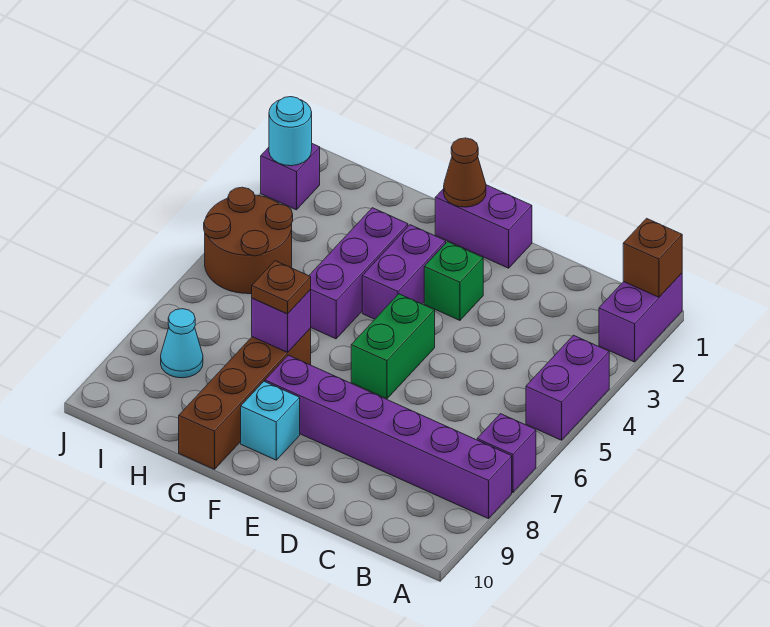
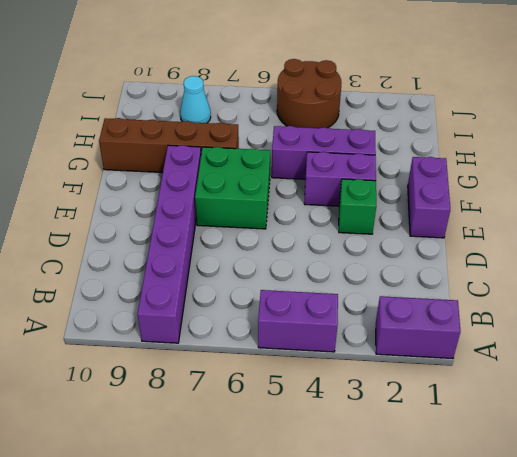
green brick E6:F7 level 1 -> green brick E5:E6 level 1
none -> purple brick A7 level 1
none -> cyan brick F9 level 1
none -> purple brick J2 level 1

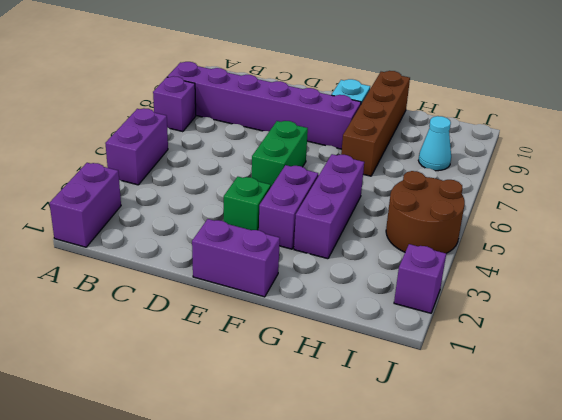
none -> brown brick A1 level 2
none -> brown cone F1 level 2
none -> purple brick G7 level 2

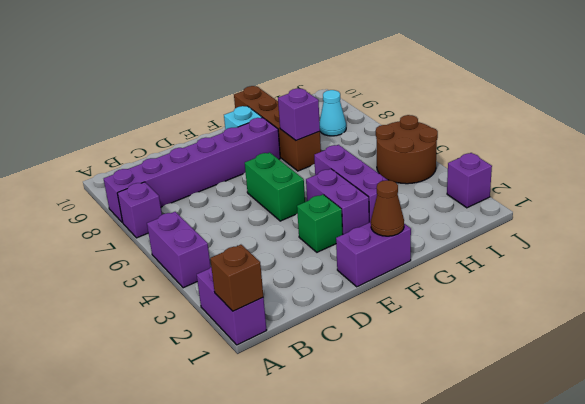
none -> cyan round brick J2 level 2
none -> brown plate G7 level 3

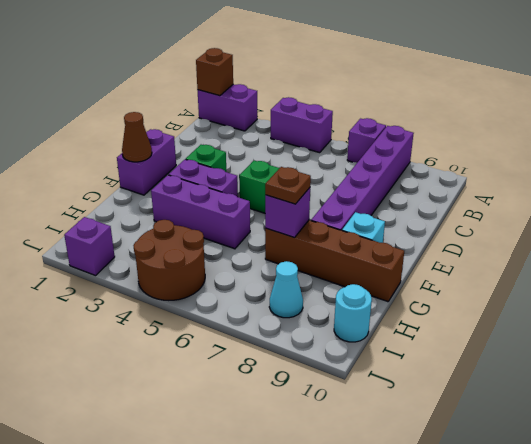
cyan round brick I10 level 1 -> cyan round brick J2 level 2

